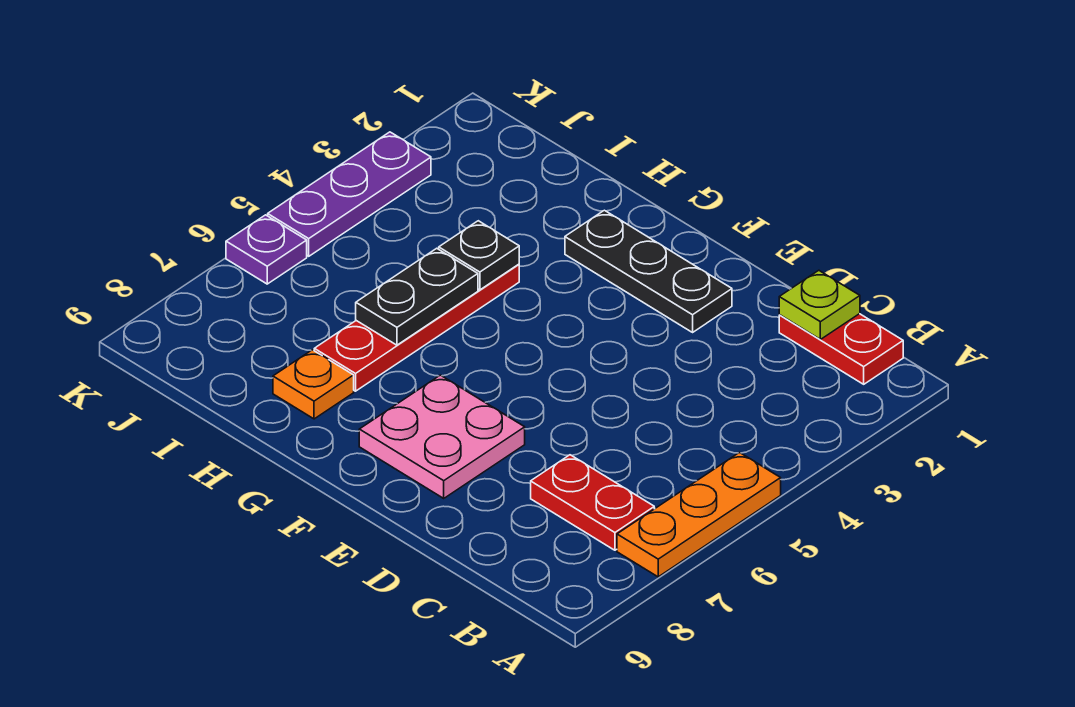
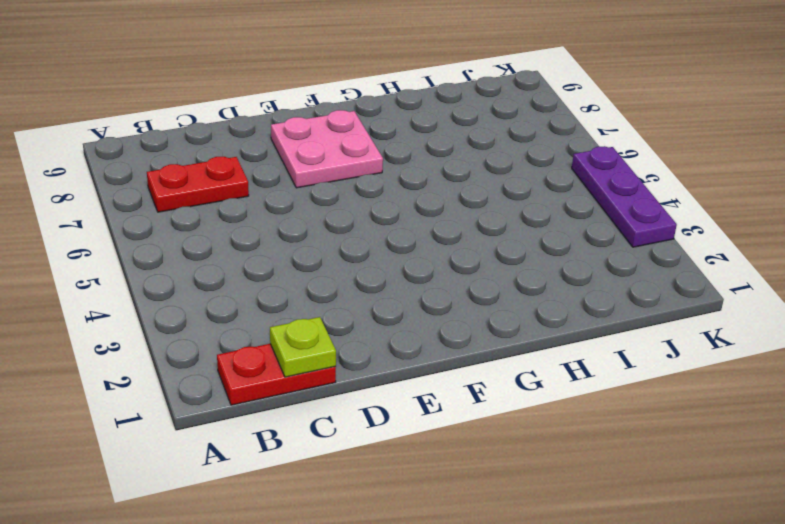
none -> orange plate A5:A7 level 1
none -> black plate E2:G2 level 1
none -> red plate H4:H7 level 1

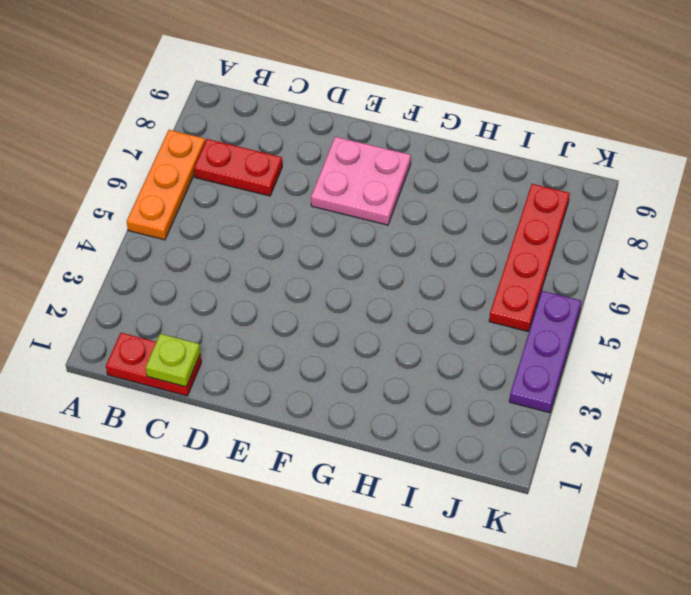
red plate J5:J8 level 1 -> red plate H4:H7 level 1
none -> black plate E2:G2 level 1
none -> orange plate H8 level 1
none -> purple plate K6 level 1

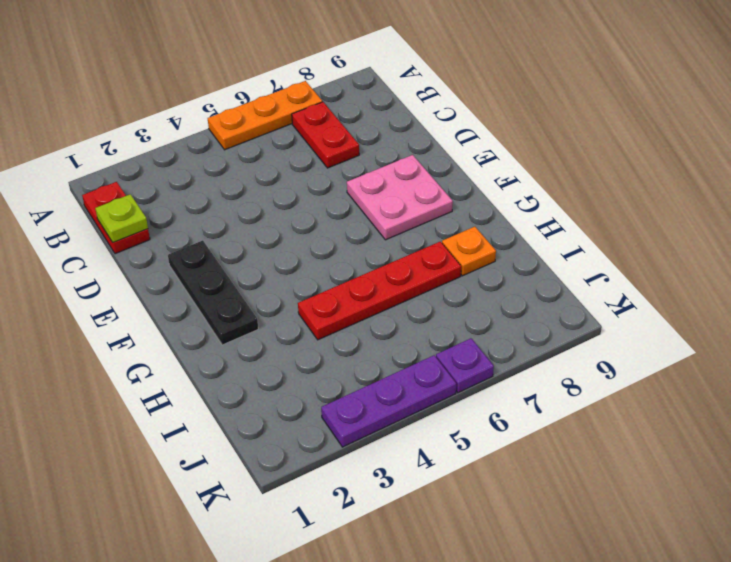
none -> black plate H4 level 2
none -> black plate H5:H6 level 2

